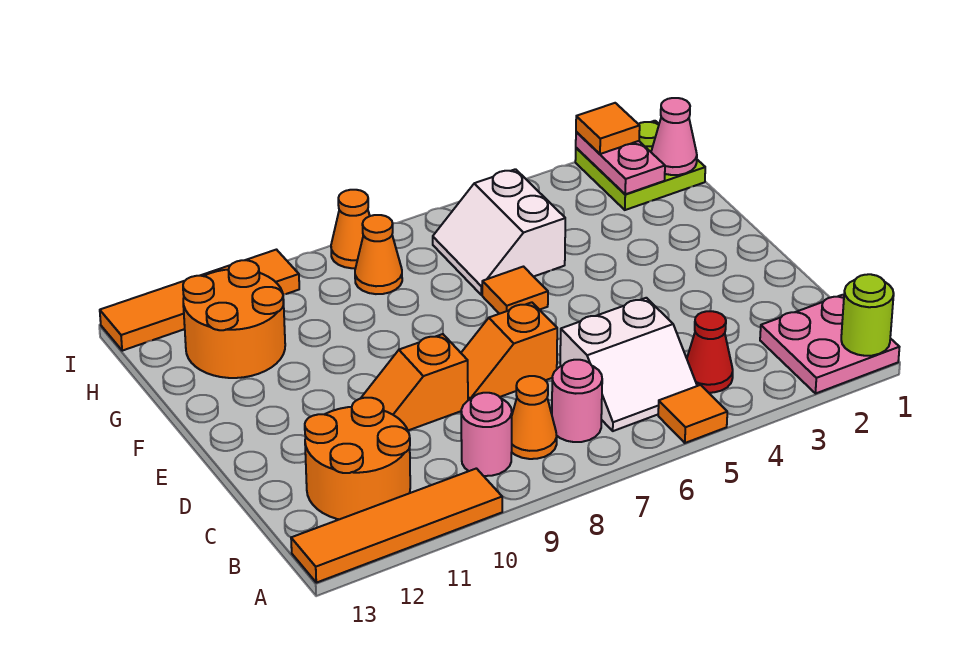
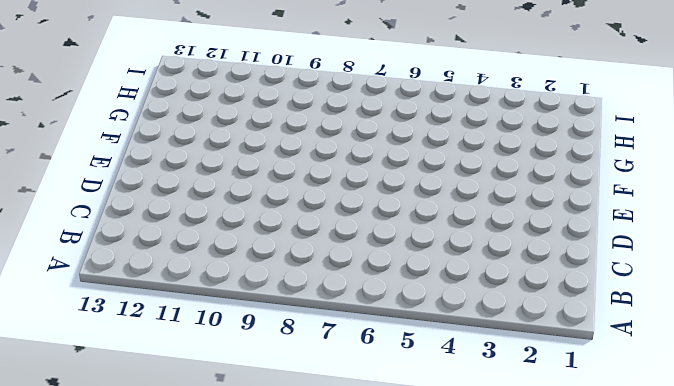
none -> pink plate A1:B2 level 1
none -> orange tile A5 level 1
none -> orange tile A10:A13 level 1

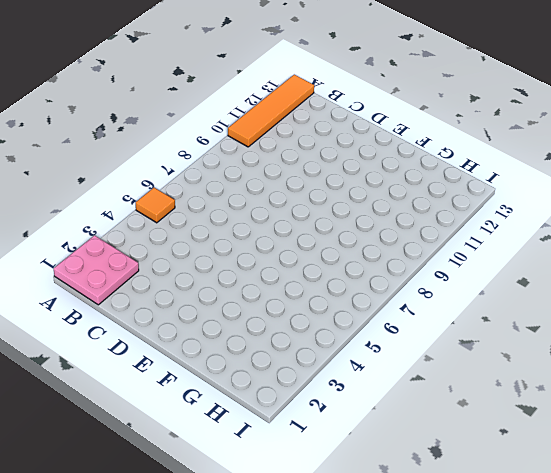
none -> red cone B4 level 1
none -> white slope B5:C6 level 1 top C
none -> pink round brick B7 level 1

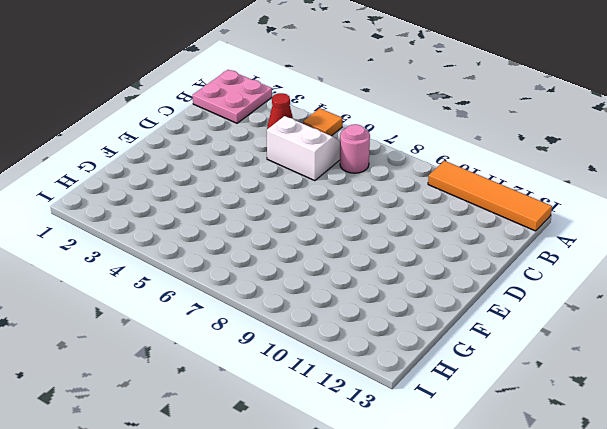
none -> orange cone B8 level 1
none -> pink round brick B9 level 1
none -> orange round brick B11:C12 level 1

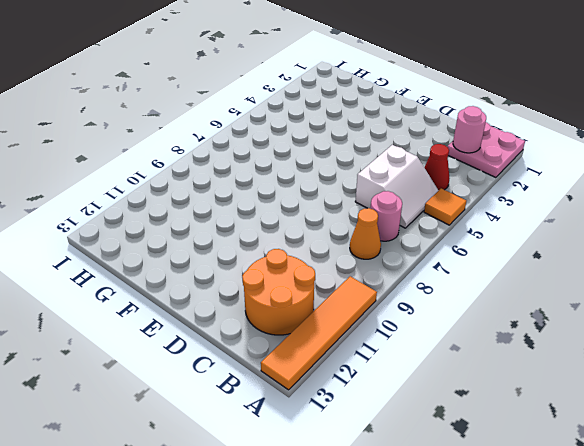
pink round brick B2 level 2 -> pink round brick B9 level 1
none -> orange slope D7:D8 level 1 top 7
none -> orange slope D9:D10 level 1 top 9
none -> orange tile F6 level 1

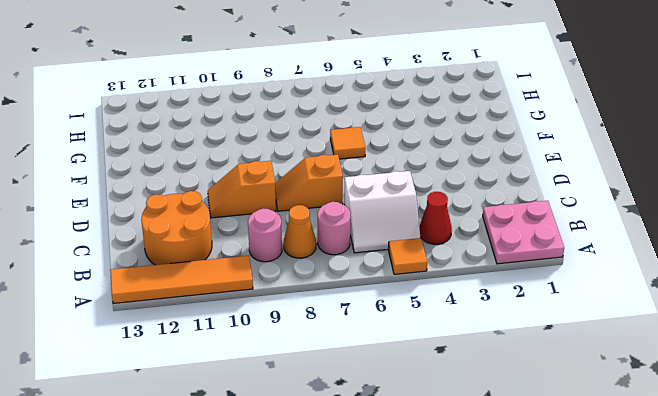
none -> white slope G5:H6 level 1 top 5
none -> orange round brick G11:H12 level 1
none -> lime plate H1:I2 level 1

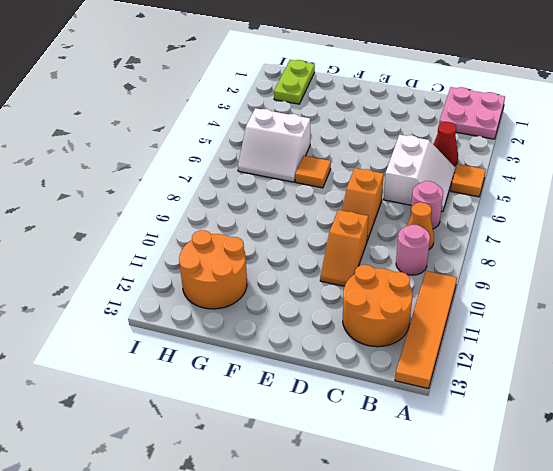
lime plate H1:H2 level 1 -> lime plate H1:I2 level 1
none -> orange cone H8 level 1
none -> orange cone I8 level 1
none -> orange tile I10:I13 level 1

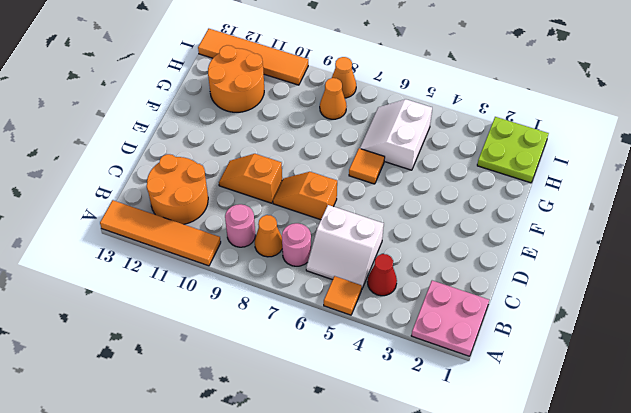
none -> lime round brick A1 level 2
none -> pink cone H1 level 2
none -> pink plate H2:I2 level 2

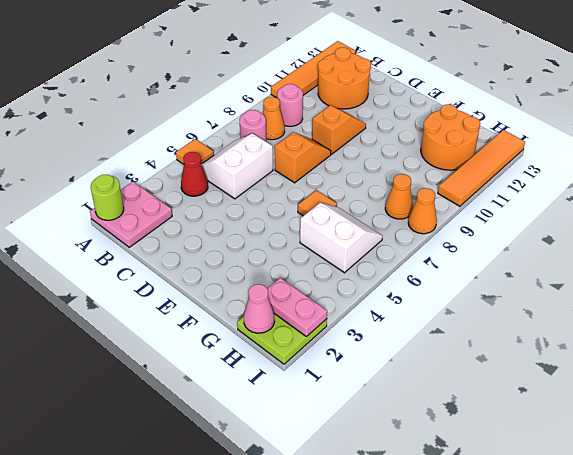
none -> orange tile I2 level 3

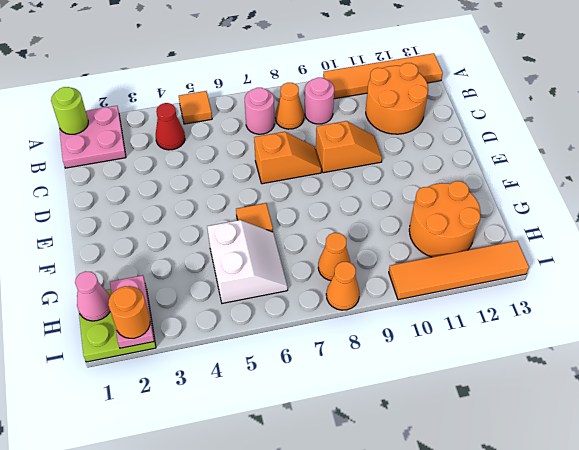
orange round brick I2 level 3 -> orange tile I2 level 3
none -> white slope B5:C6 level 1 top C

